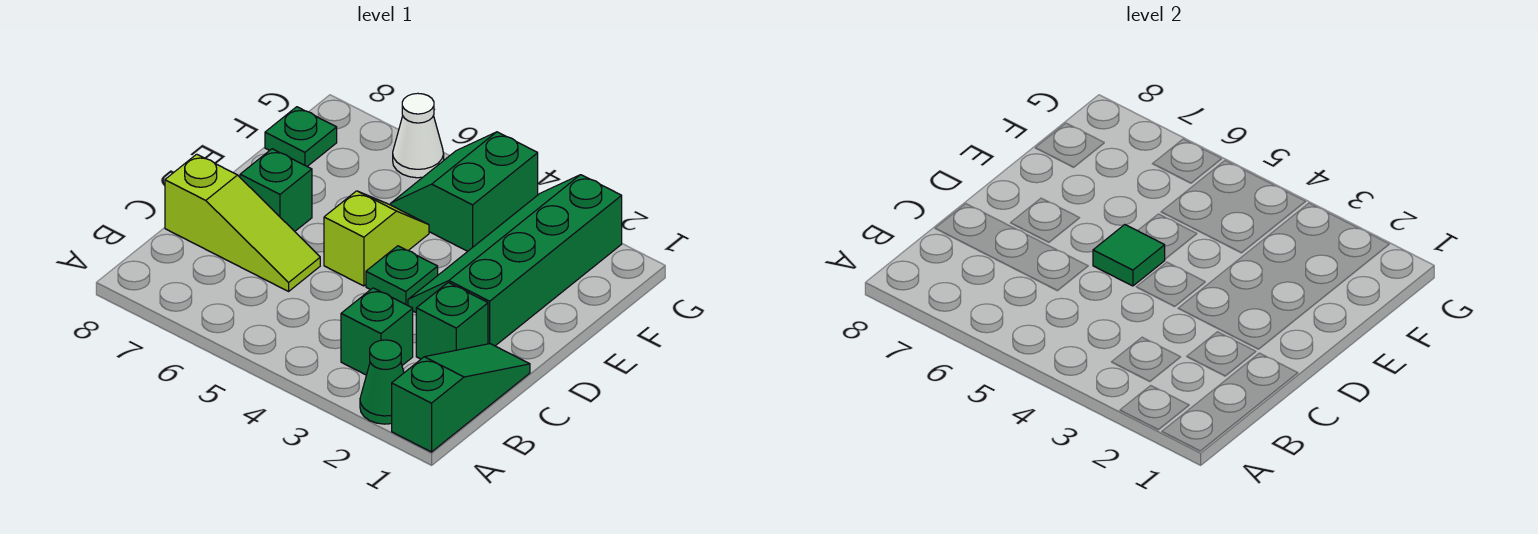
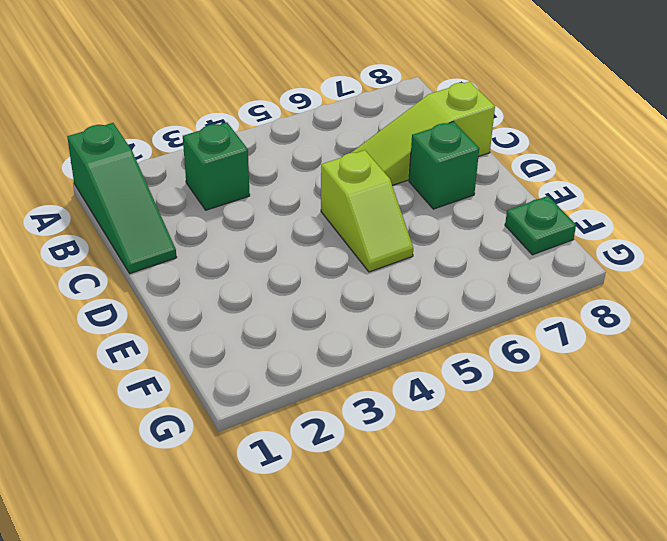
none -> green cone A2 level 1
none -> green brick C2 level 1
none -> green slope D2:G3 level 1 top 2

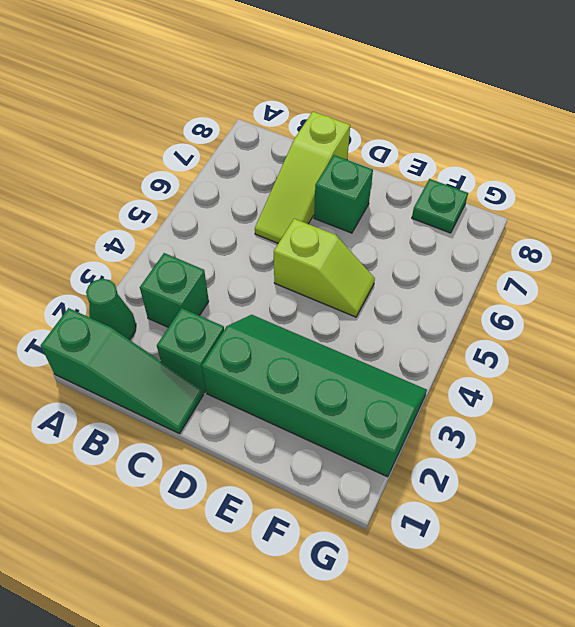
none -> green plate D4 level 1
none -> green slope F4:G5 level 1 top 4
none -> white cone G6 level 1

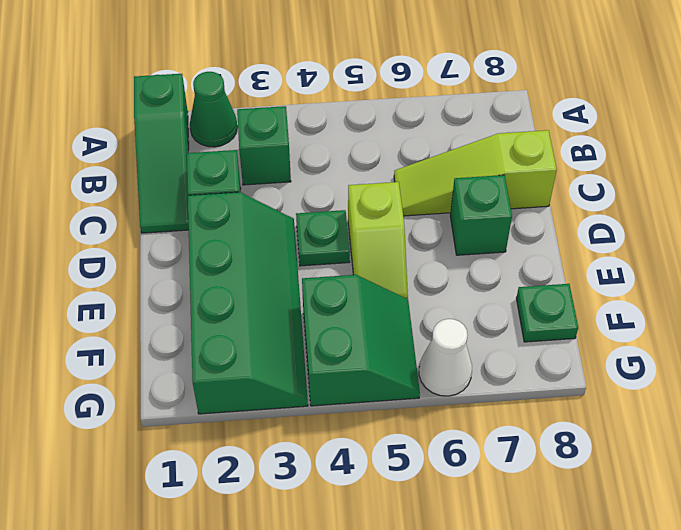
none -> green tile D5 level 2

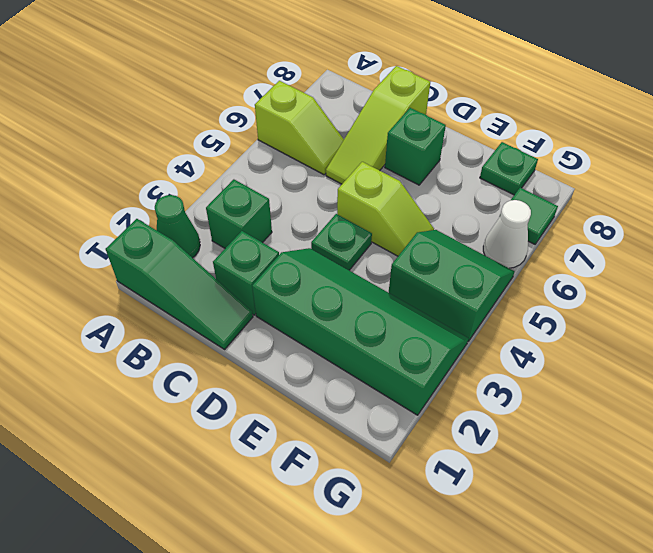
lime slope A6:B6 level 1 top A -> none
green tile G7 level 1 -> green tile D5 level 2

